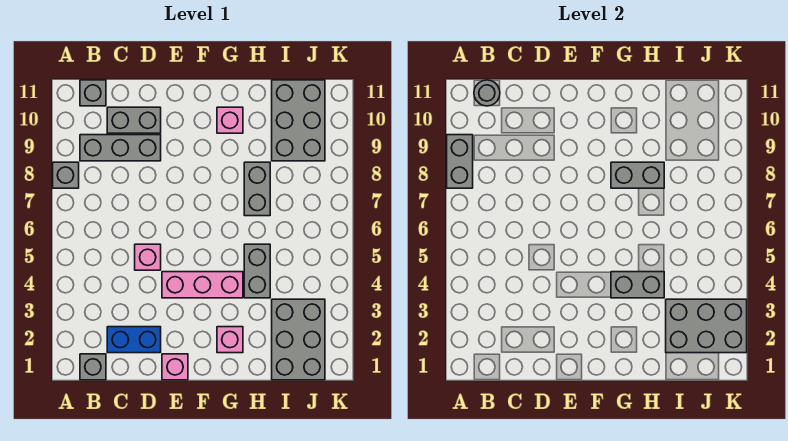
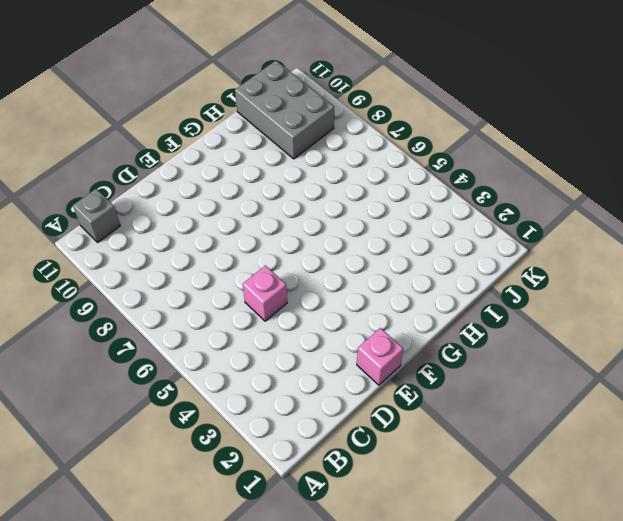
none -> grey brick A8 level 1
none -> grey brick B1 level 1
none -> grey brick B9:D9 level 1

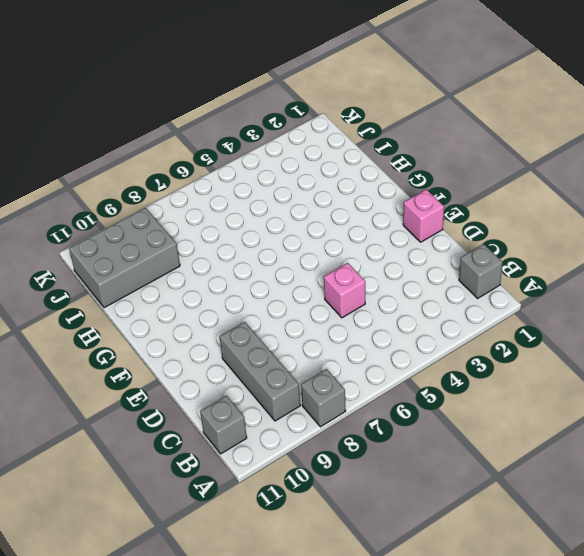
none -> blue brick C2:D2 level 1
none -> grey brick C10:D10 level 1
none -> pink brick E4:G4 level 1

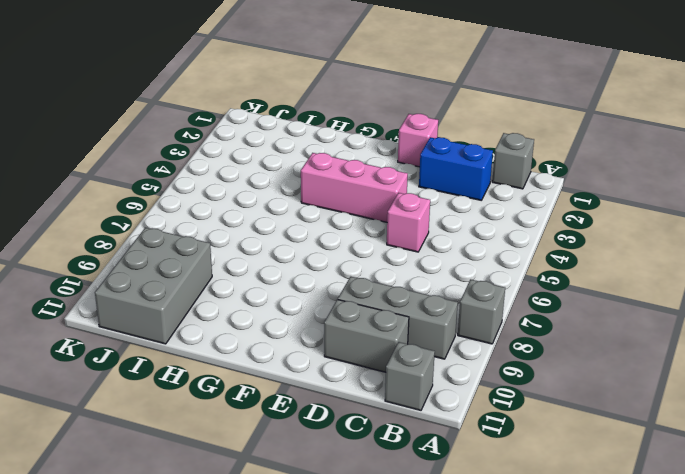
none -> pink brick G2 level 1
none -> pink brick G10 level 1
none -> grey brick H4:H5 level 1

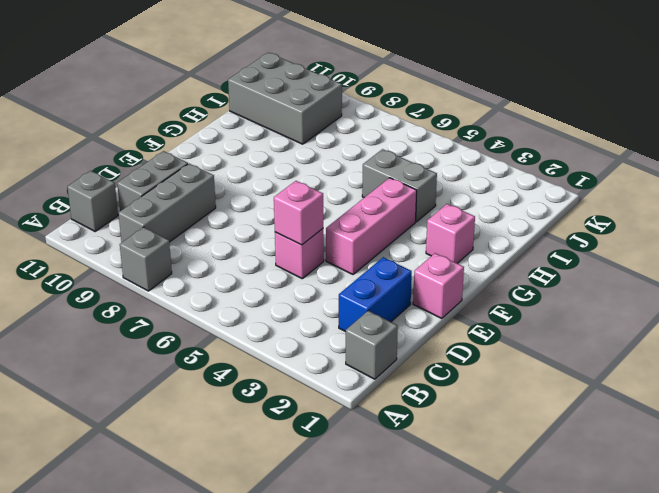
pink brick D5 level 2 -> pink brick G10 level 1
none -> grey brick H7:H8 level 1
none -> grey brick I1:J3 level 1
none -> grey brick A8:A9 level 2

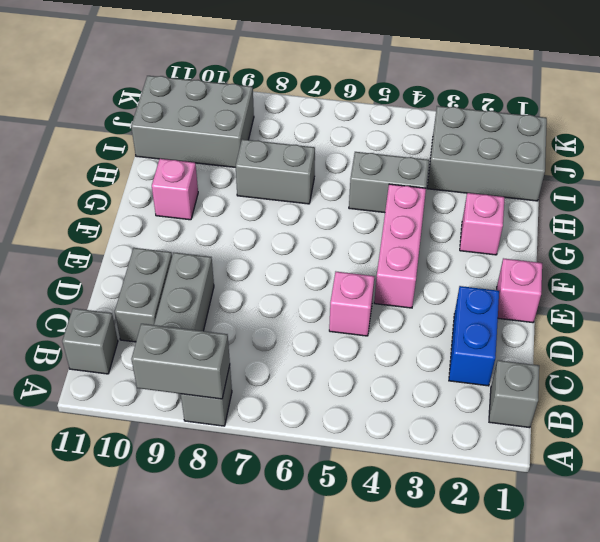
none -> grey round brick B11 level 2
none -> grey brick G4:H4 level 2
none -> grey brick G8:H8 level 2

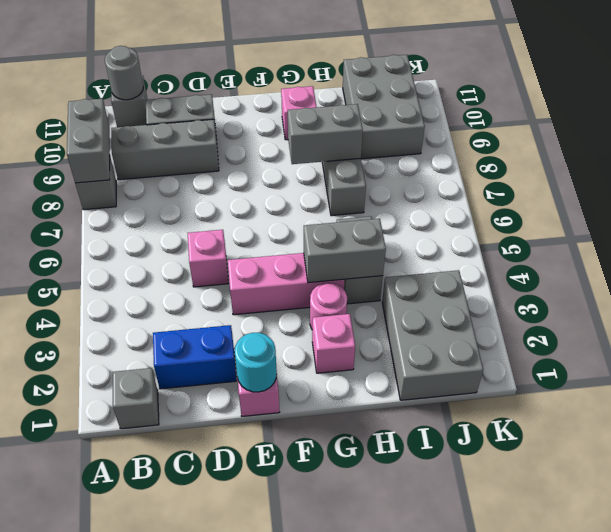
cyan round brick E1 level 2 -> none
pink round brick G3 level 1 -> none
none -> grey brick I2:K3 level 2

